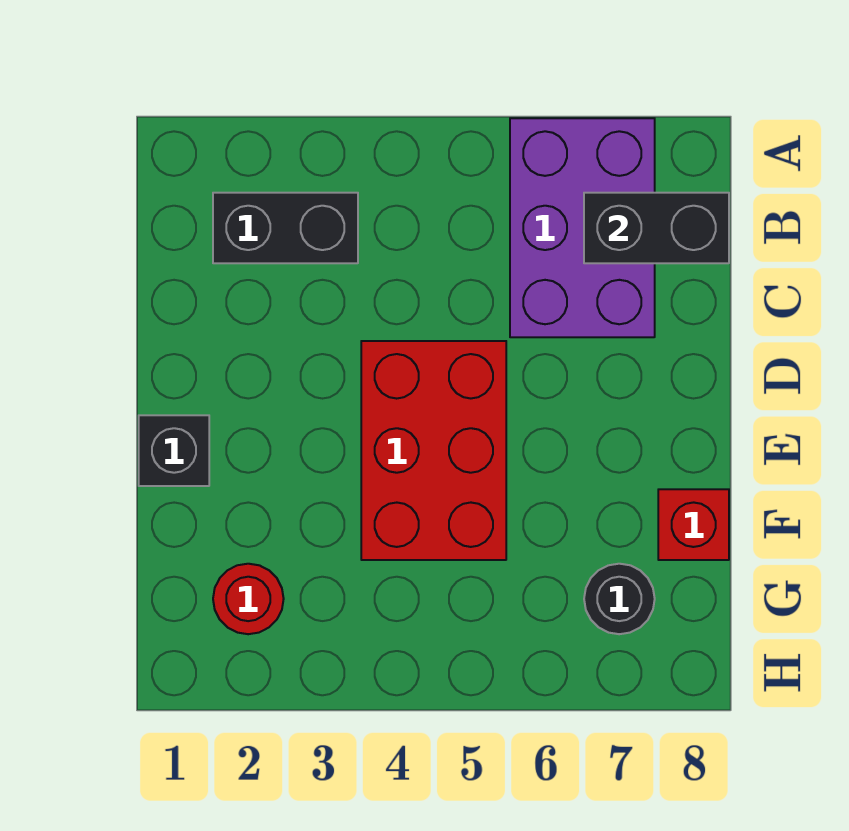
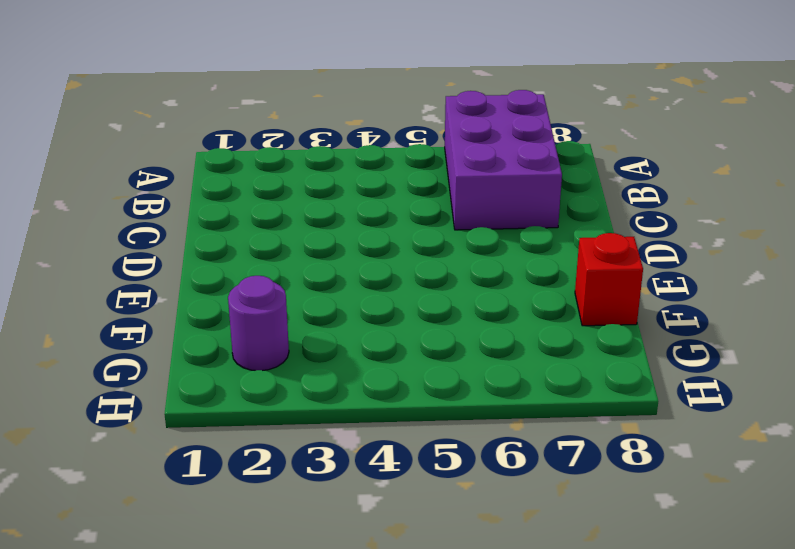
purple round brick G2 level 1 -> red round brick G2 level 1
none -> black brick B2:B3 level 1
none -> red brick D4:F5 level 1

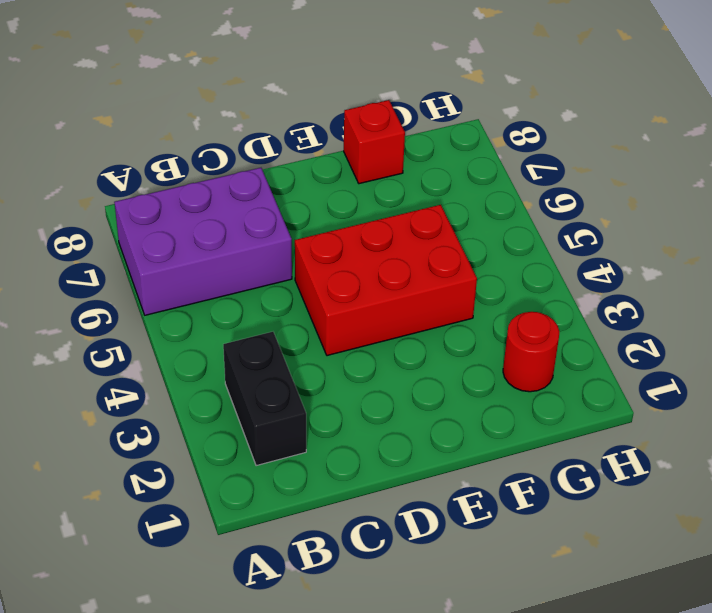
none -> black brick E1 level 1
none -> black round brick G7 level 1

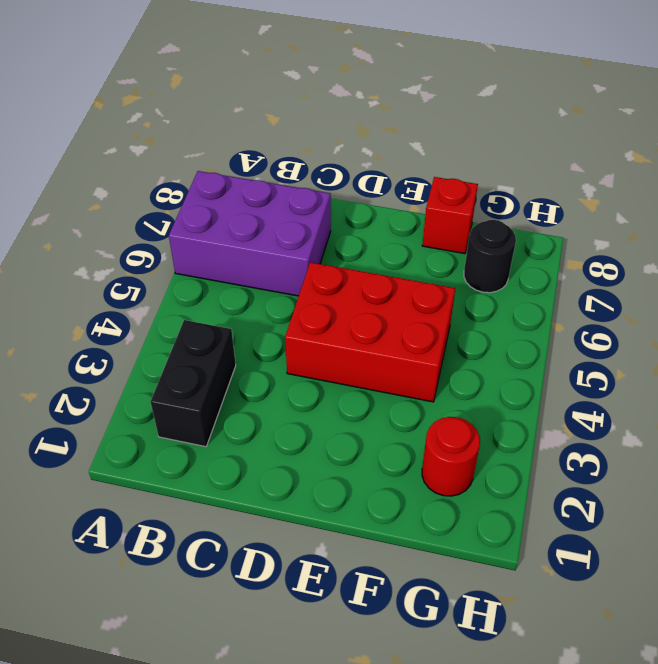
none -> black brick E1 level 1
none -> black brick B7:B8 level 2

